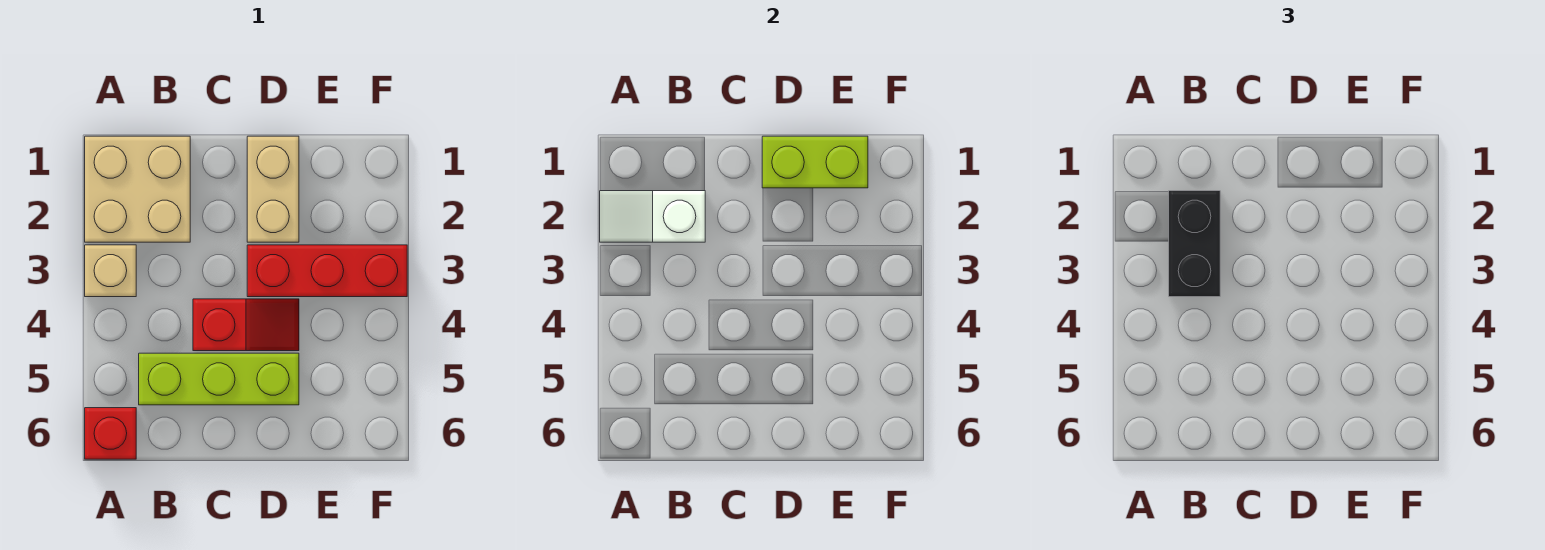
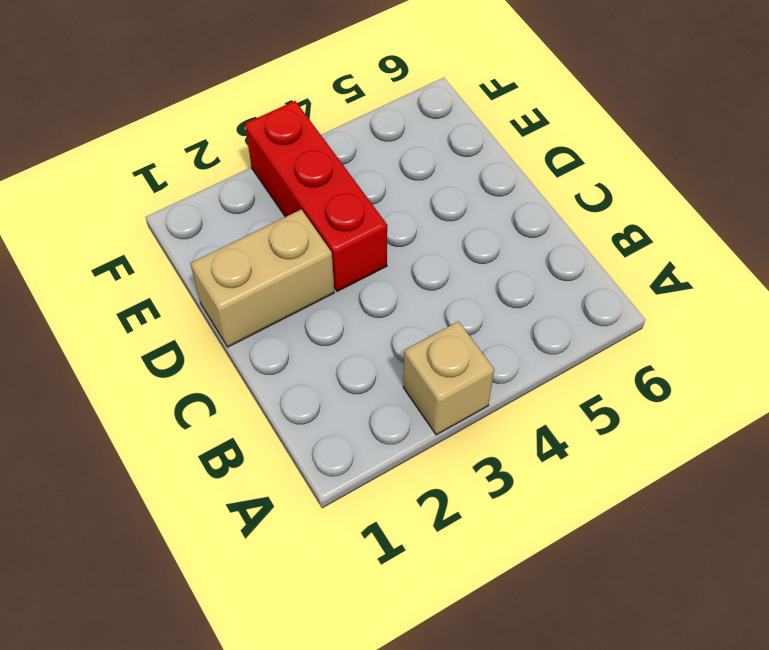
none -> tan brick A1:B2 level 1
none -> red brick A6 level 1

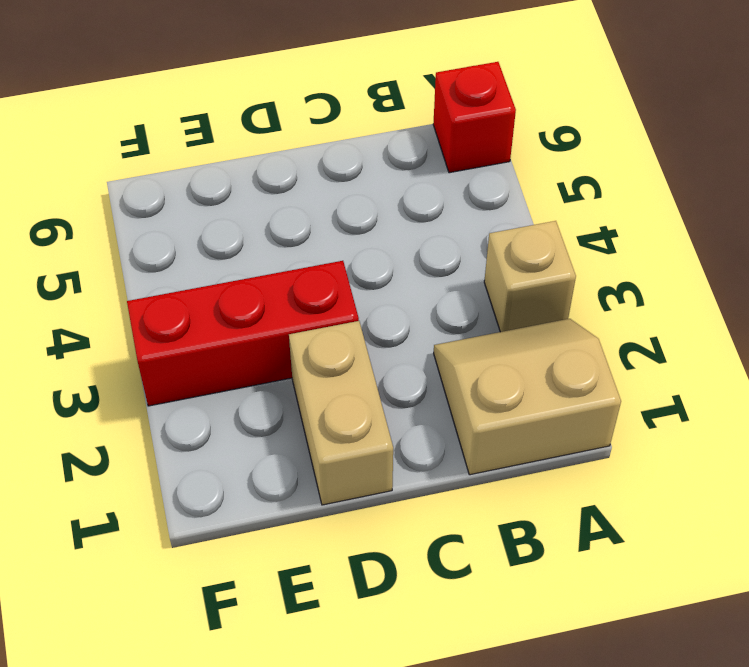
tan slope A1:B2 level 1 top 1 -> tan brick A1:B2 level 1
none -> lime brick B5:D5 level 1
none -> red slope C4:D4 level 1 top C

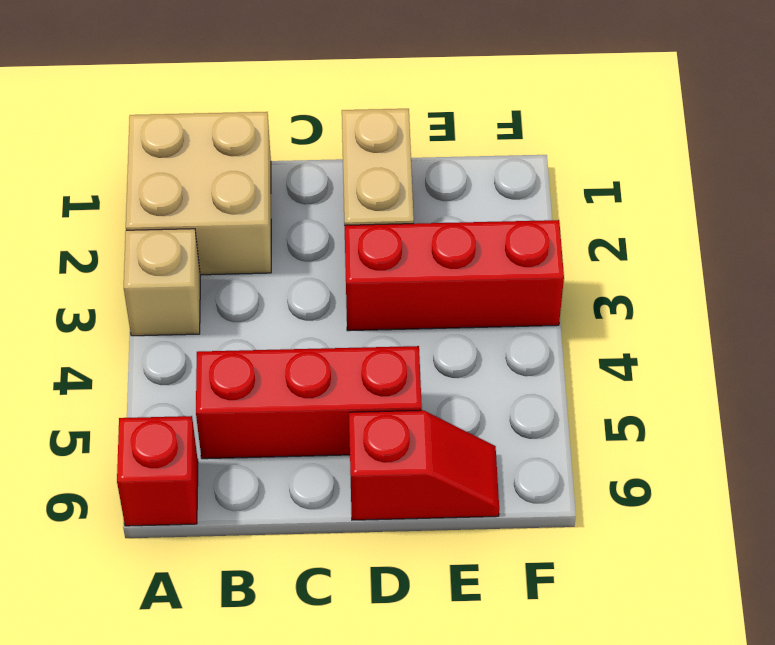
red brick B5:D5 level 1 -> lime brick B5:D5 level 1
red slope D6:E6 level 1 top D -> red slope C4:D4 level 1 top C
none -> white slope A2:B2 level 2 top B
none -> lime brick D1:E1 level 2

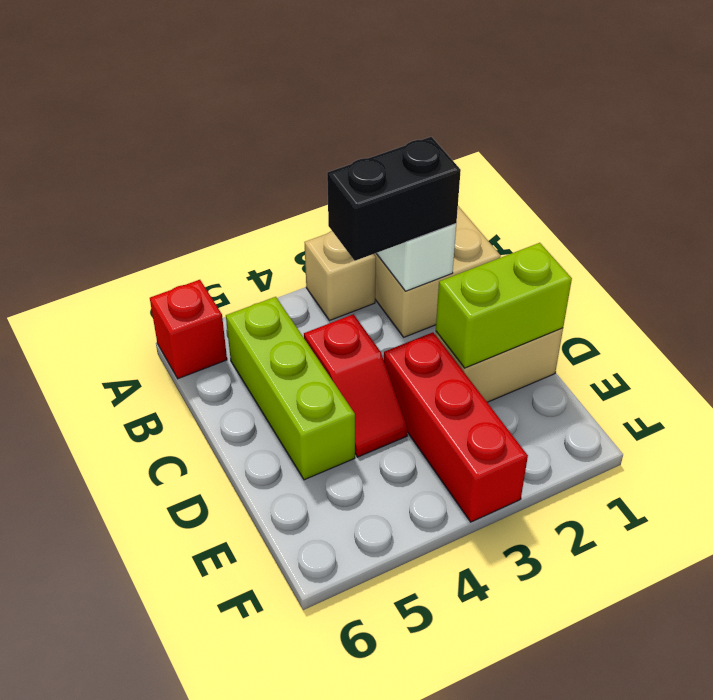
lime brick D1:D2 level 2 -> lime brick D1:E1 level 2

